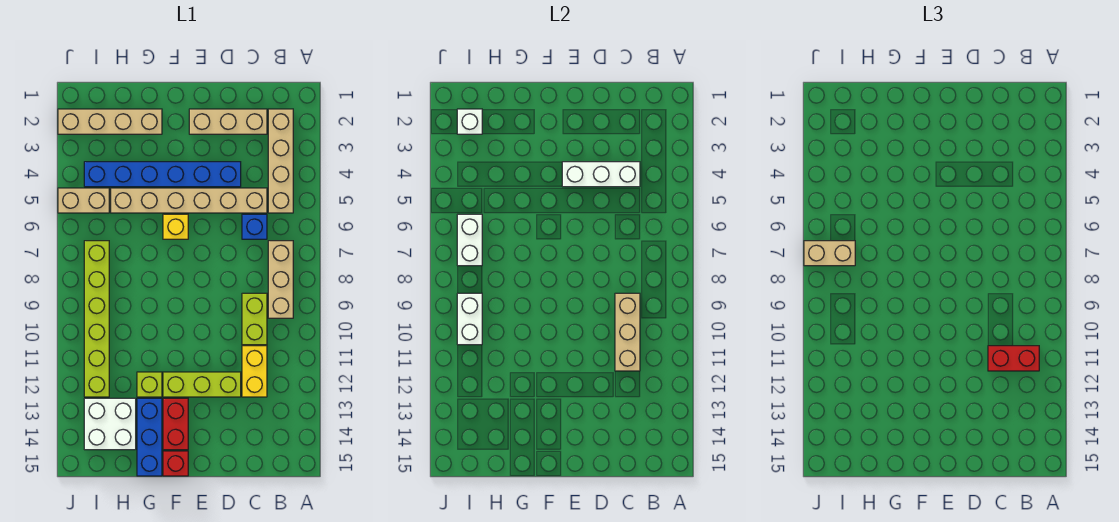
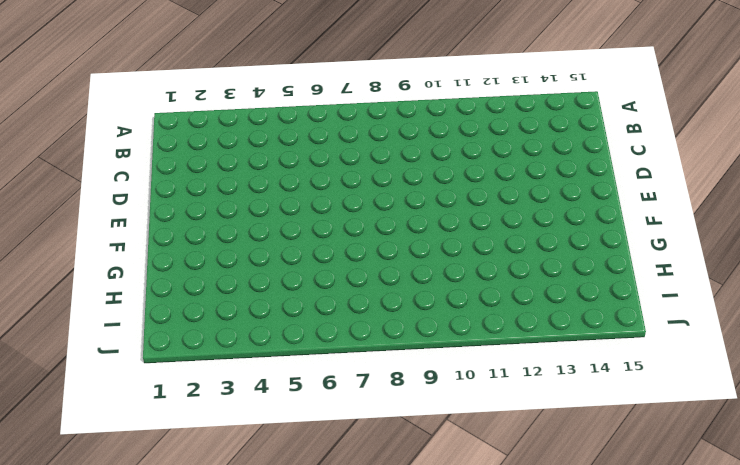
none -> tan brick B2:B5 level 1
none -> tan brick B7:B9 level 1
none -> tan brick C2:E2 level 1

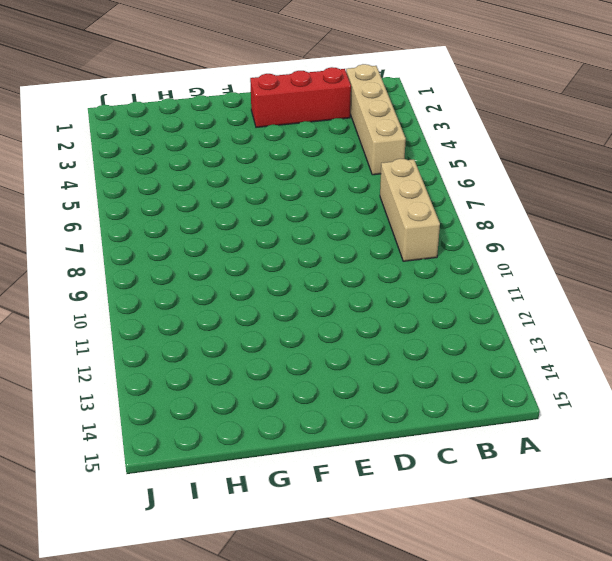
red brick C2:E2 level 1 -> tan brick C2:E2 level 1
none -> tan brick C5:H5 level 1
none -> blue brick C6 level 1
none -> lime brick C9:C10 level 1

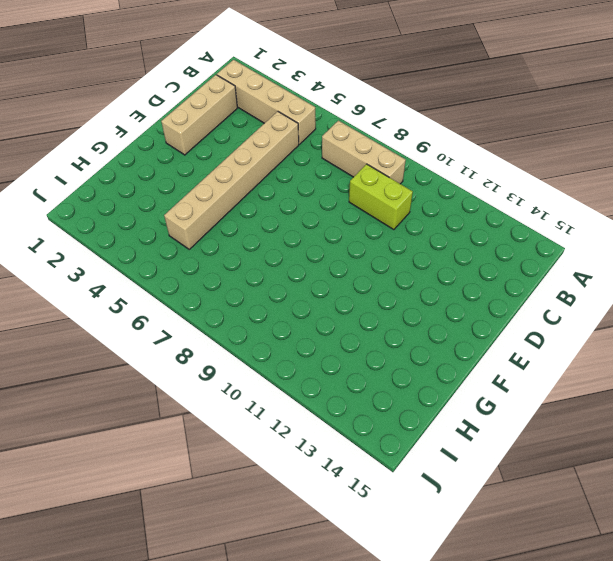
none -> blue brick C6 level 1
none -> yellow brick C11:C12 level 1
none -> blue brick D4:I4 level 1

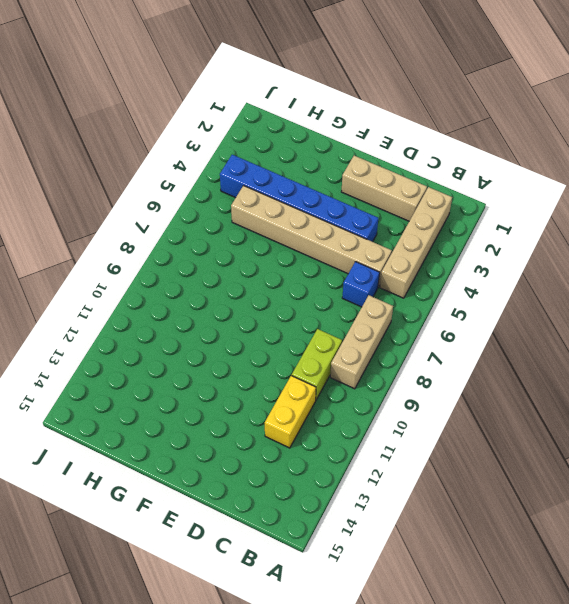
none -> lime brick D12:F12 level 1
none -> yellow brick F6 level 1
none -> red brick F13:F14 level 1

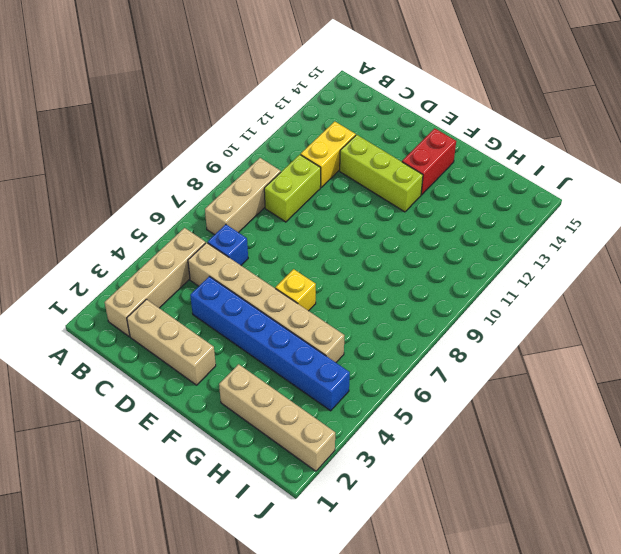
none -> red brick F15 level 1
none -> lime brick G12 level 1
none -> blue brick G13:G15 level 1

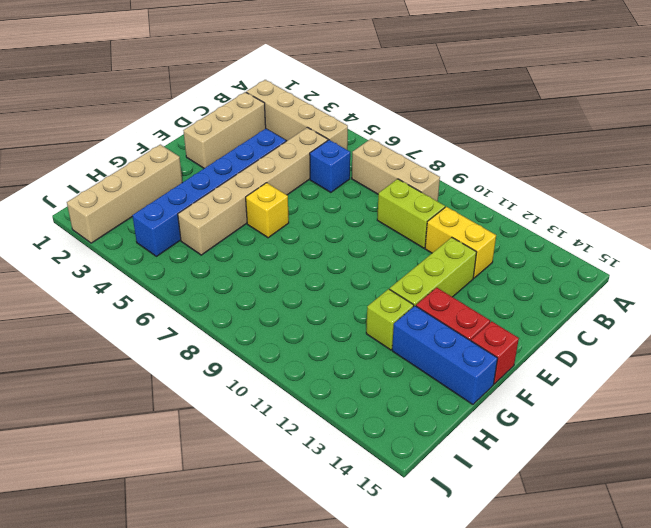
none -> white brick H13:I14 level 1
none -> tan brick I5:J5 level 1
none -> lime brick I7:I12 level 1

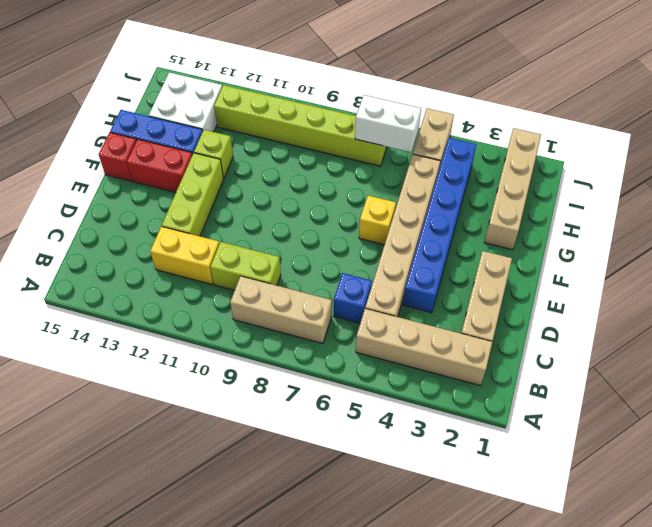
none -> white brick C4:E4 level 2
none -> tan brick C9:C11 level 2
none -> white brick I2 level 2

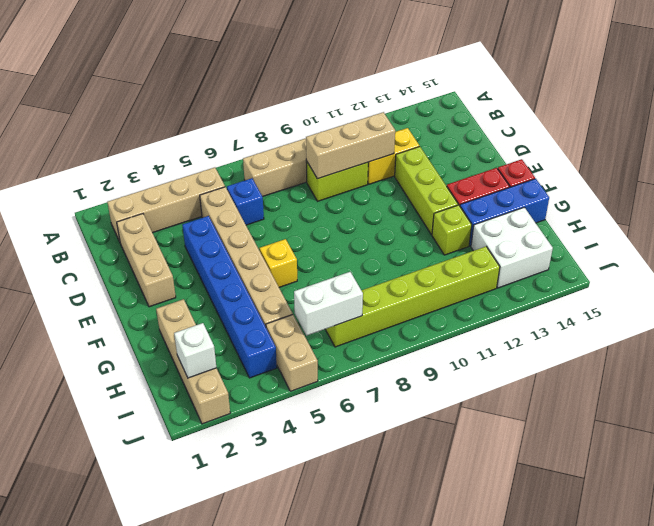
none -> white brick C4:E4 level 2
none -> white brick I9:I10 level 2
none -> red brick B11:C11 level 3

